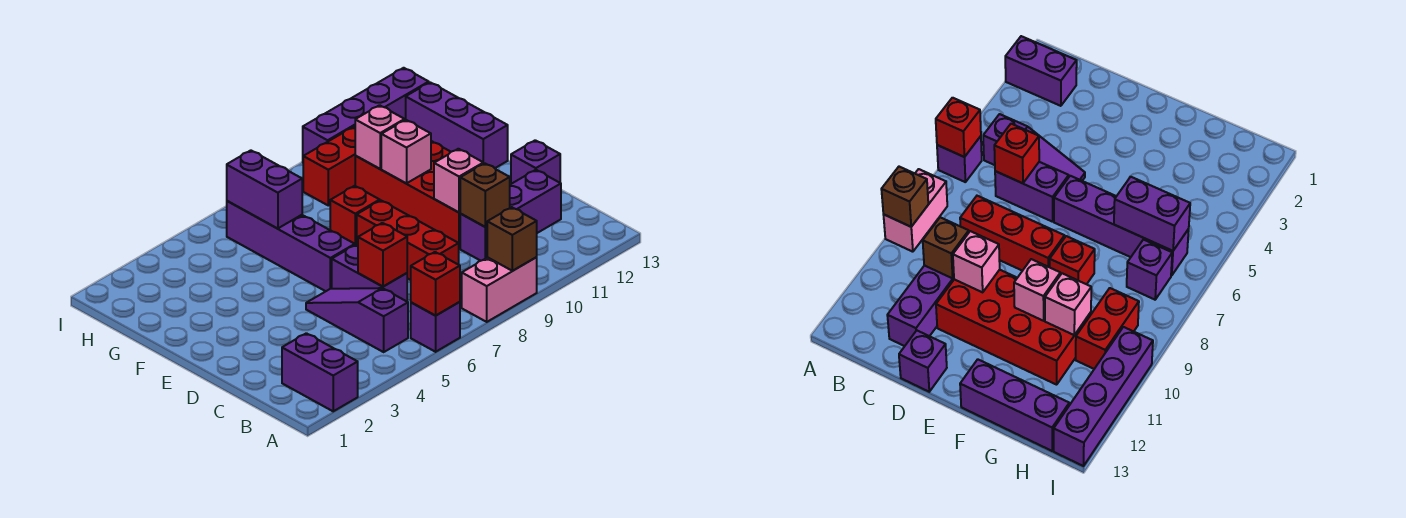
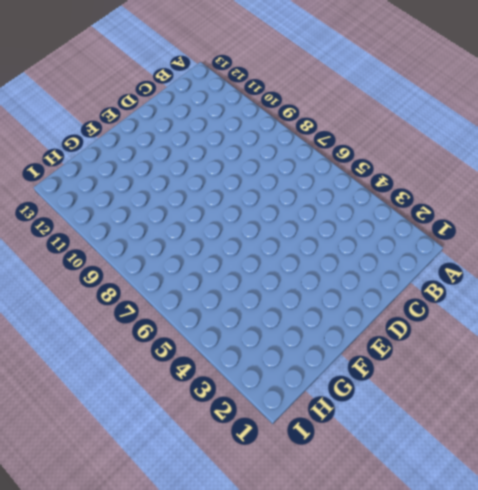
none -> purple brick A2:B2 level 1
none -> purple brick A6 level 1
none -> pink brick A8:A9 level 1

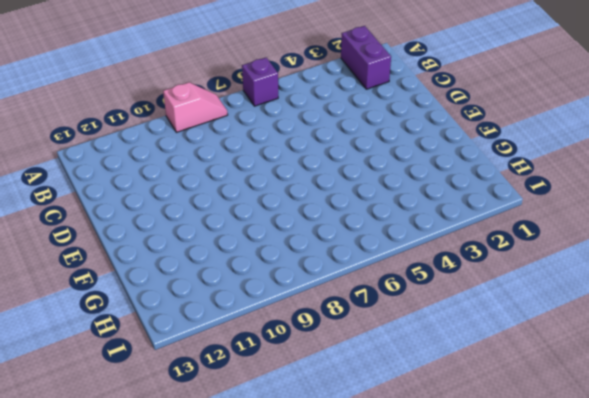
pink slope A8:A9 level 1 top 9 -> pink brick A8:A9 level 1
none -> purple slope B5:D5 level 1 top B
none -> purple brick C6:D6 level 1
none -> red brick C8:E8 level 1

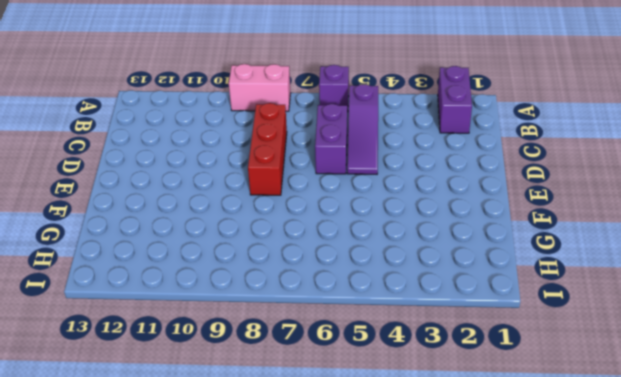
none -> purple brick C10:C12 level 1
none -> red brick D10:G11 level 1
none -> purple brick D13 level 1

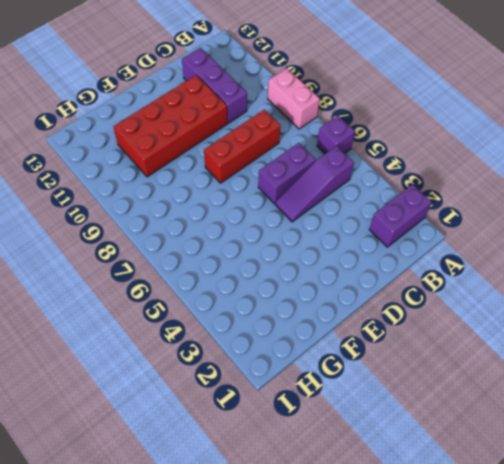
none -> purple brick D13 level 1
none -> purple brick E6:H6 level 1
none -> red brick F8 level 1

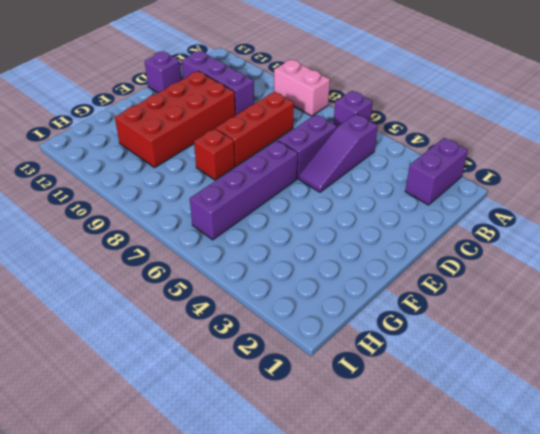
none -> purple brick F13:H13 level 1
none -> purple brick H7 level 1
none -> red brick H9:H10 level 1

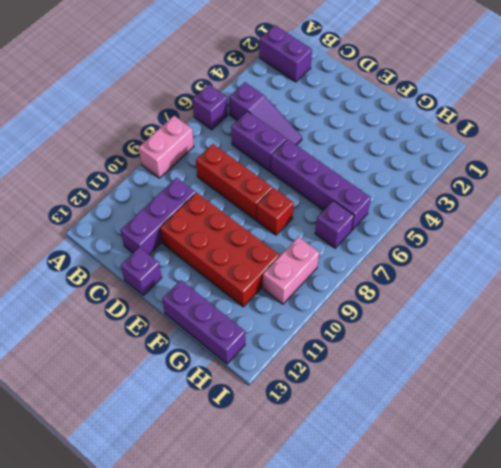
pink brick H9:H10 level 1 -> red brick H9:H10 level 1
none -> purple brick I10:I13 level 1
none -> red brick A6 level 2
none -> brown brick A9 level 2

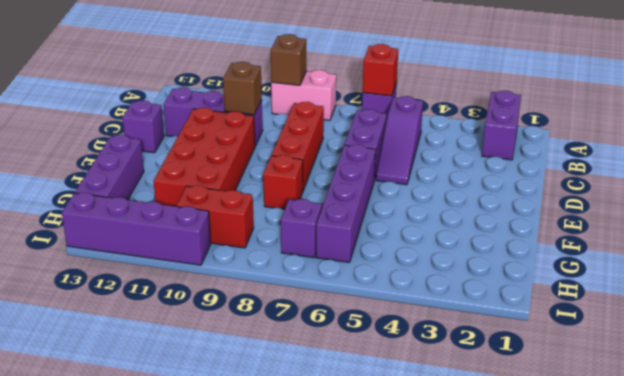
none -> red brick C6 level 2
none -> pink brick D10 level 2
none -> pink brick F10 level 2

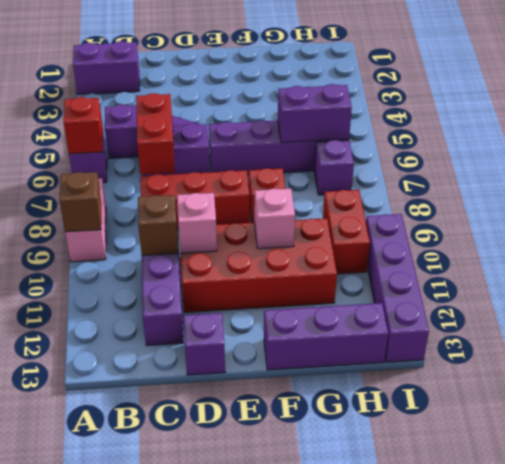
red brick C6:C7 level 2 -> red brick C6 level 2
none -> pink brick G10 level 2

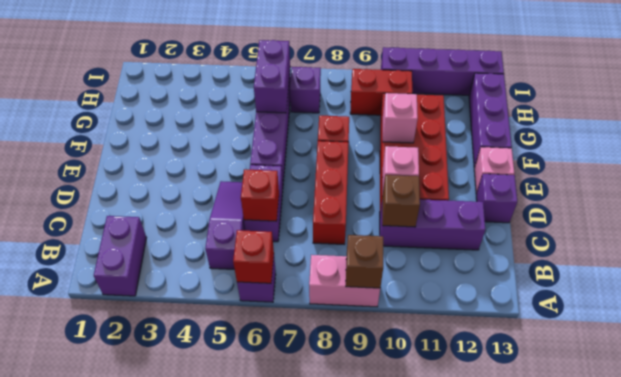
pink brick E13 level 1 -> pink brick G10 level 2

